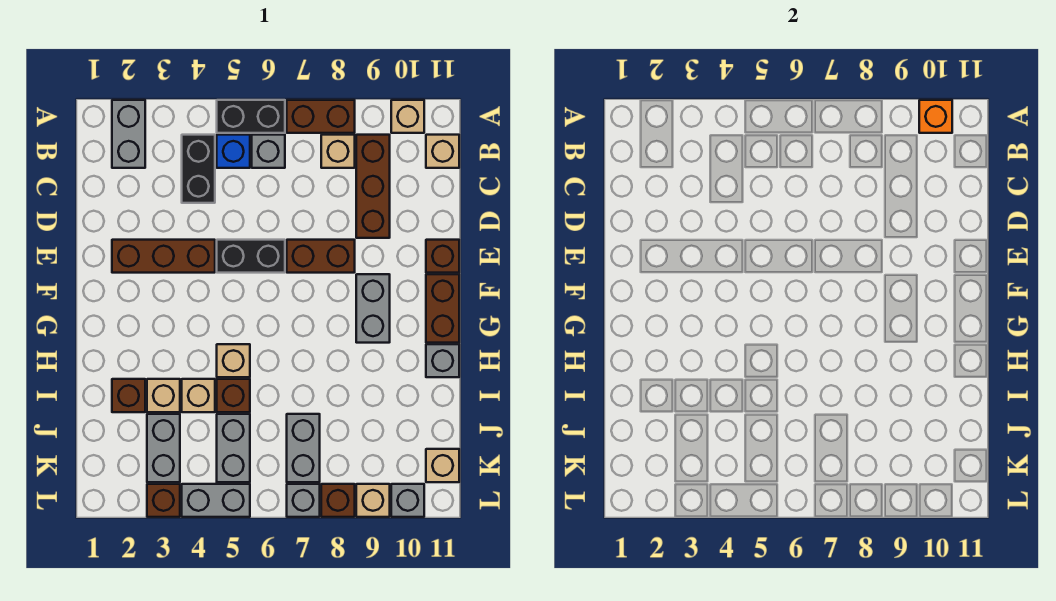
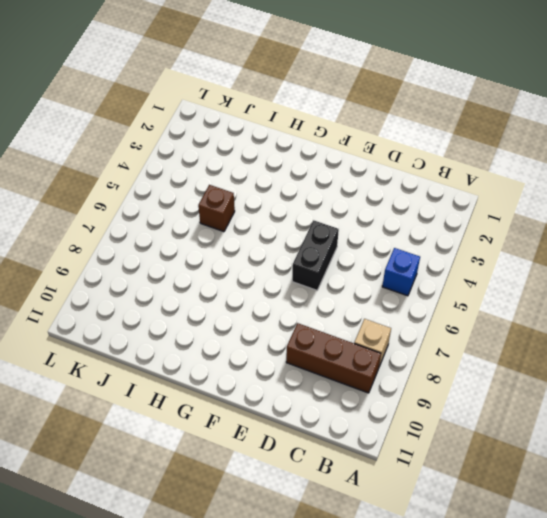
none -> grey brick A2:B2 level 1
none -> black brick A5:A6 level 1
none -> brown brick A7:A8 level 1
none -> tan brick A10 level 1

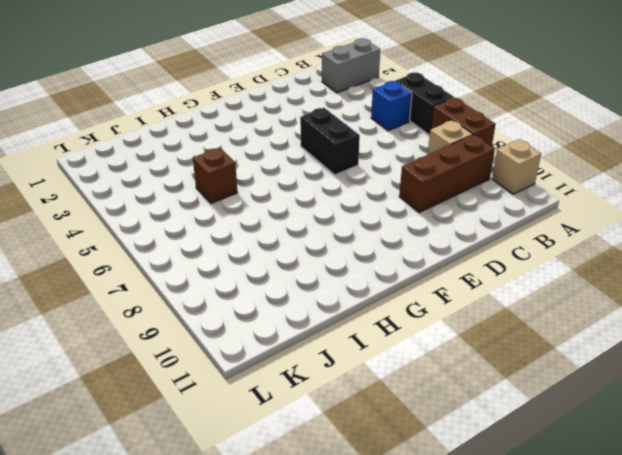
none -> black brick B4:C4 level 1
none -> grey brick B6 level 1
none -> tan brick B11 level 1
none -> brown brick E2:E4 level 1

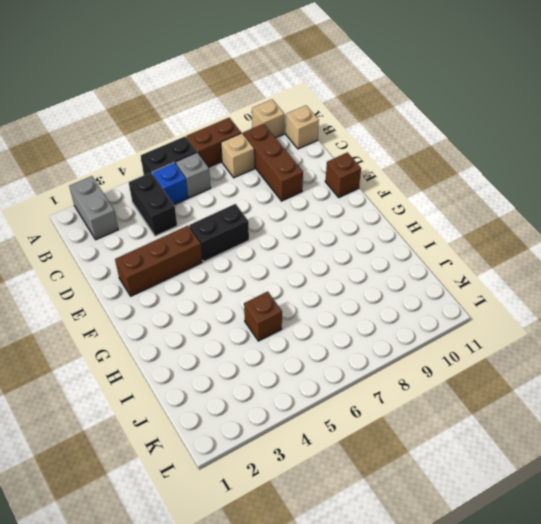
none -> brown brick E7:E8 level 1
none -> grey brick F9:G9 level 1
none -> brown brick F11:G11 level 1
none -> tan brick H5 level 1

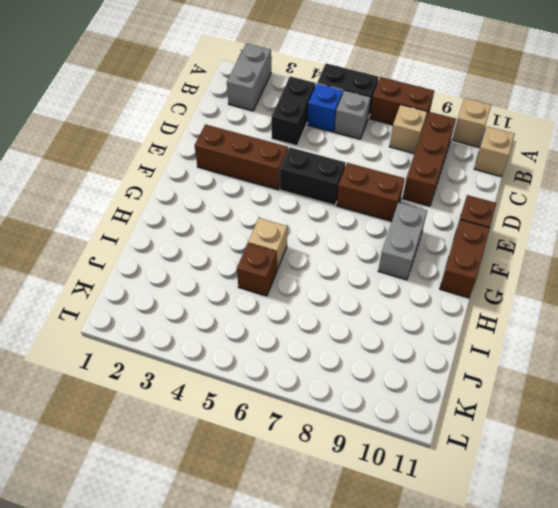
none -> grey brick H11 level 1
none -> brown brick I2 level 1
none -> tan brick I3 level 1
none -> tan brick I4 level 1

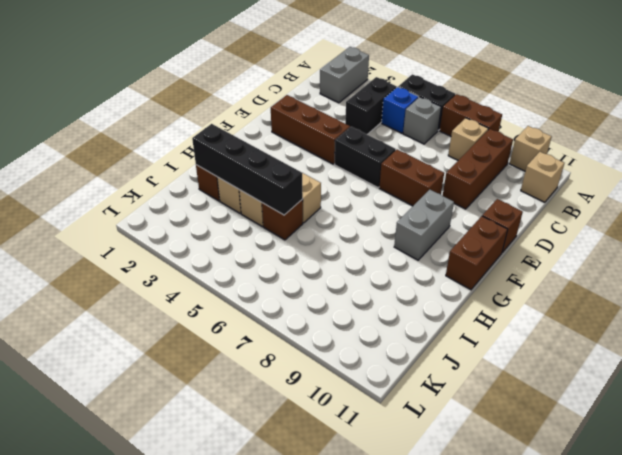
black brick I2:I5 level 2 -> none
none -> grey brick H11 level 1
none -> grey brick J3:K3 level 1
none -> grey brick J5:K5 level 1
none -> grey brick J7:K7 level 1

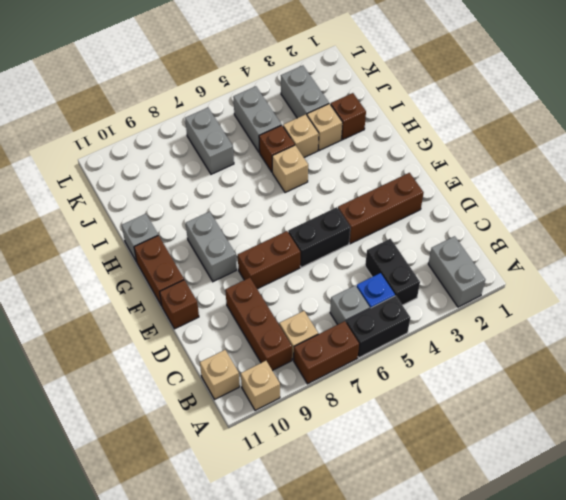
none -> tan brick K11 level 1
none -> brown brick L3 level 1
none -> grey brick L4:L5 level 1
none -> grey brick L7 level 1

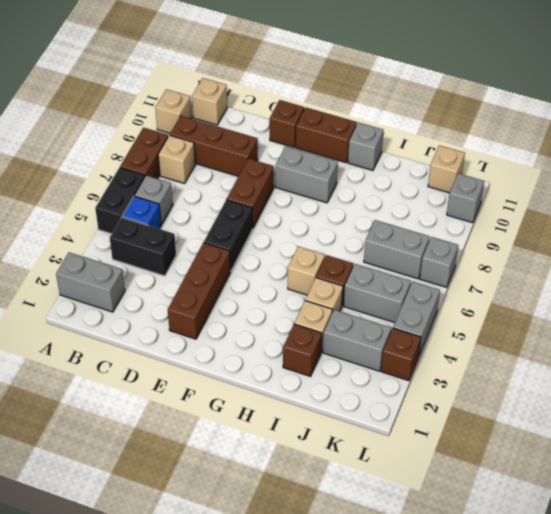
none -> brown brick L8 level 1
none -> tan brick L9 level 1
none -> orange brick A10 level 2

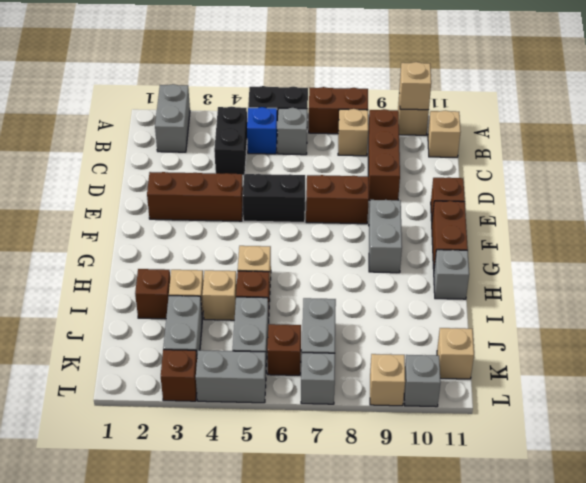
tan brick A10 level 2 -> orange brick A10 level 2
brown brick K6 level 1 -> brown brick L8 level 1

